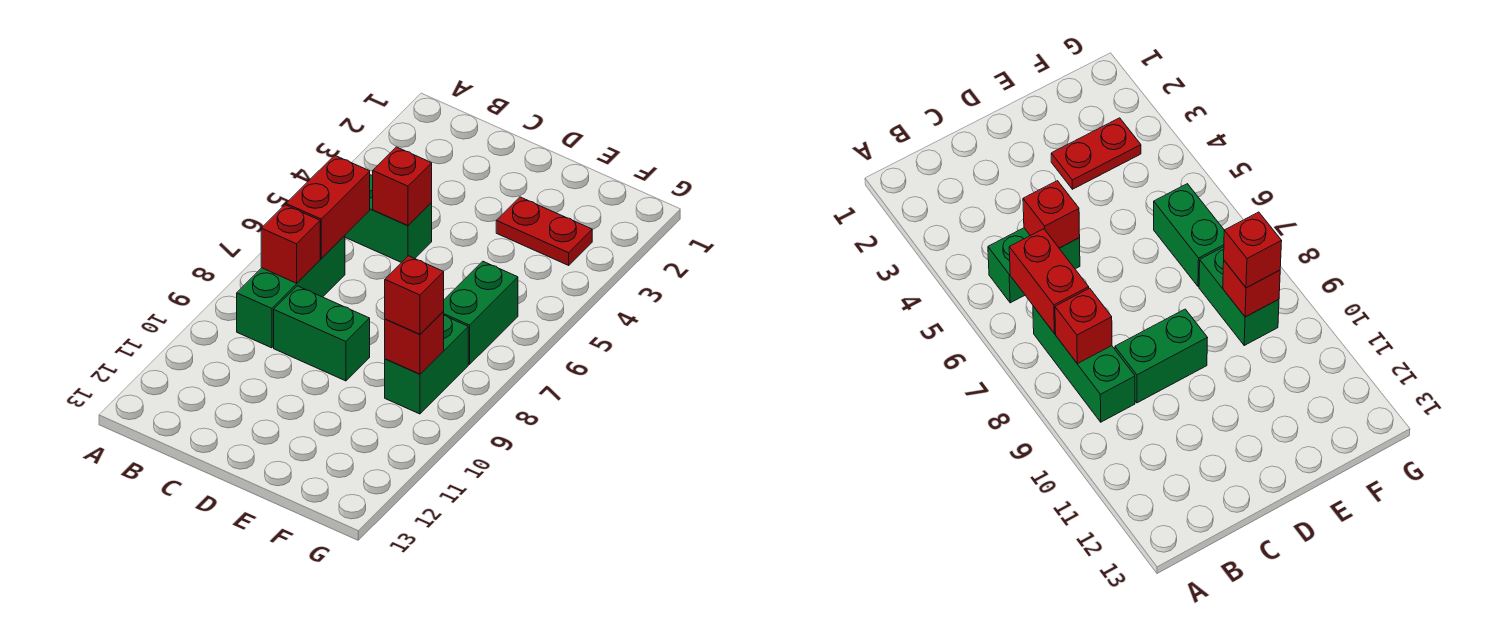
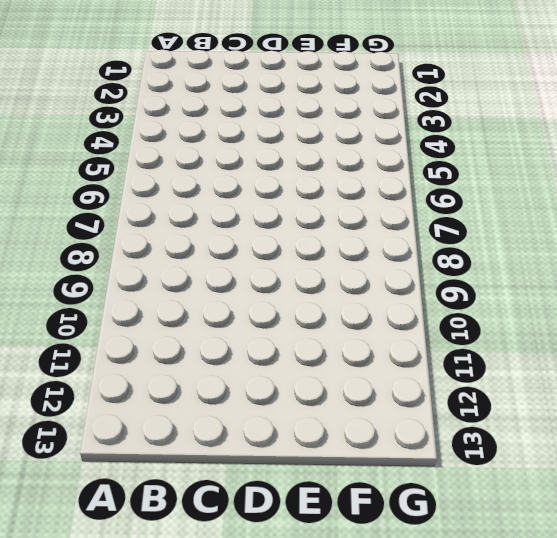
none -> green brick B5:C5 level 1
none -> green brick B7:B9 level 1

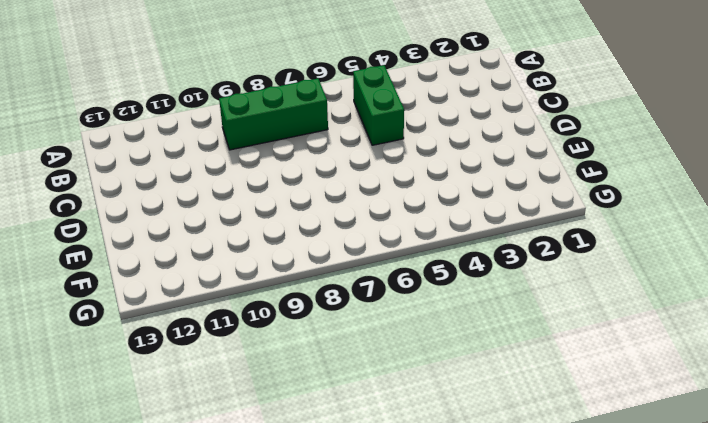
none -> green brick C9:D9 level 1
none -> red plate E3:F3 level 1

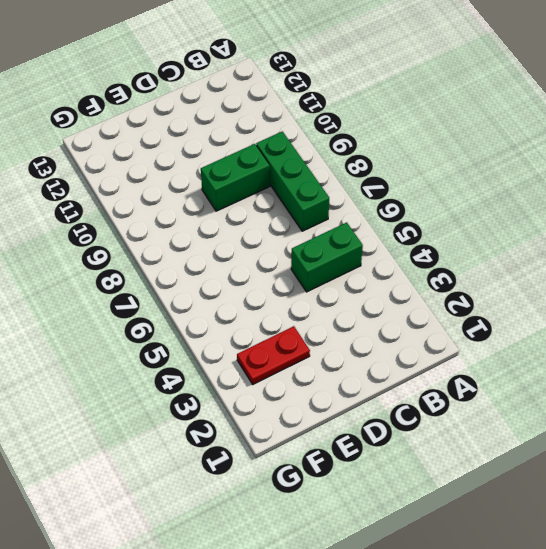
none -> green brick F6:F7 level 1
none -> green brick F8:F9 level 1

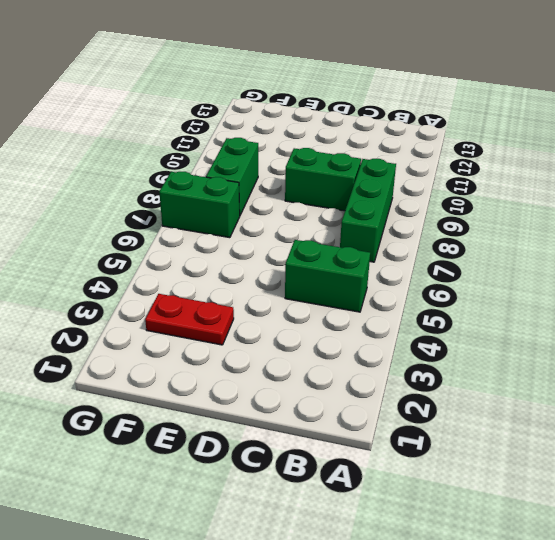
green brick F7:G7 level 1 -> green brick F6:F7 level 1
none -> red brick B6:B7 level 2
none -> red brick B8 level 2

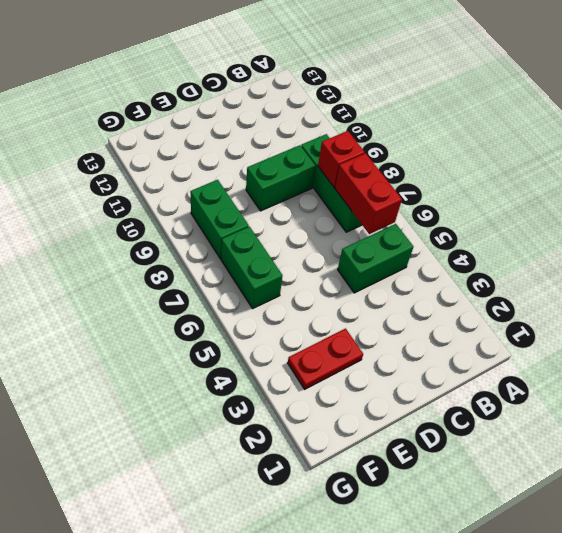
none -> red brick C5 level 2
none -> red brick F9 level 2

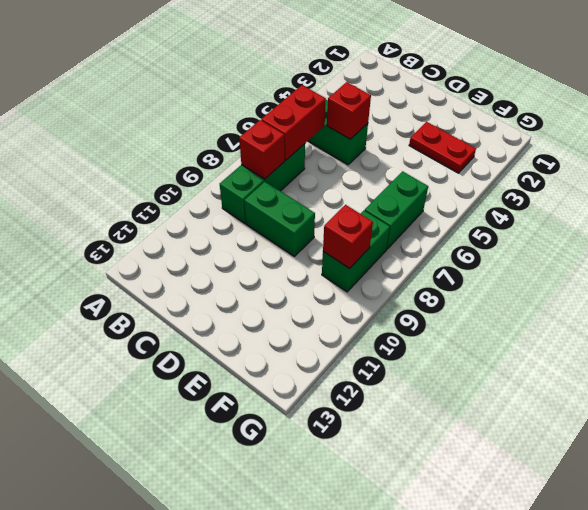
none -> red brick F9 level 3

